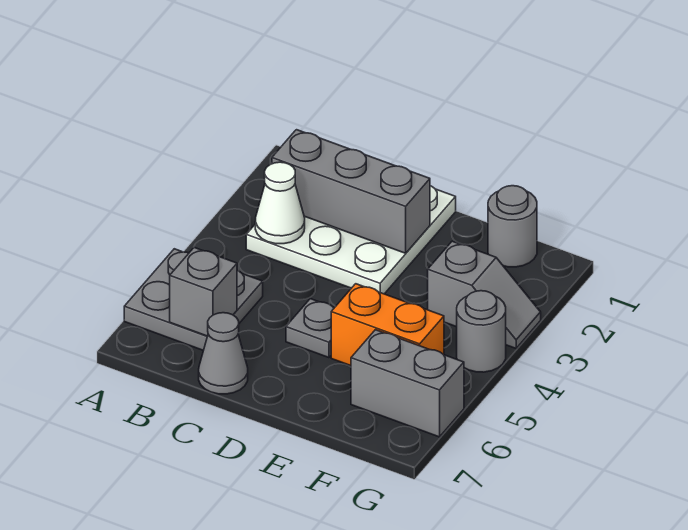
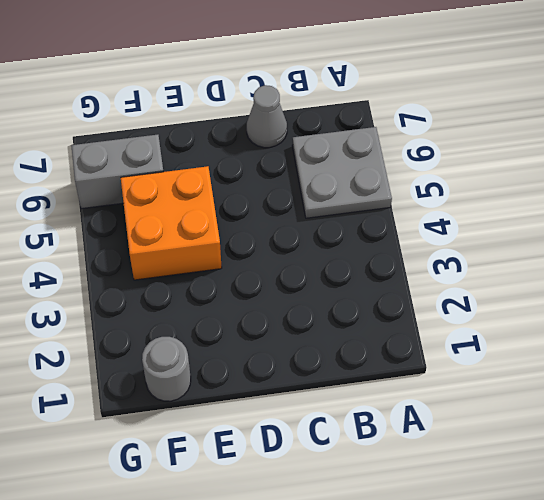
orange brick E4:F5 level 1 -> orange brick E5:F5 level 1
none -> white plate B1:D3 level 1
none -> grey plate D5 level 1
none -> grey slope F3:G3 level 1 top F

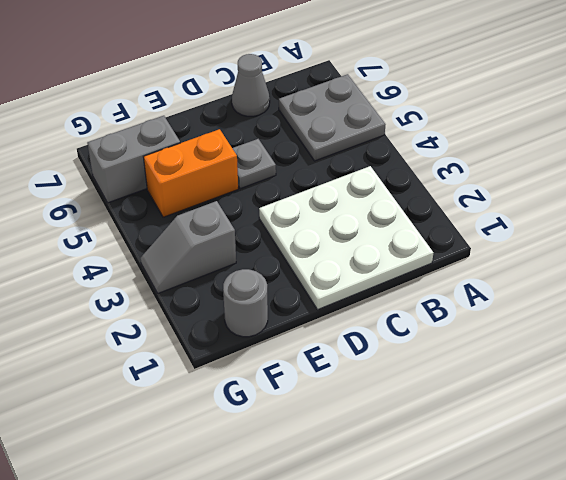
none -> grey round brick G4 level 1
none -> grey brick B2:D2 level 2
none -> white cone B3 level 2

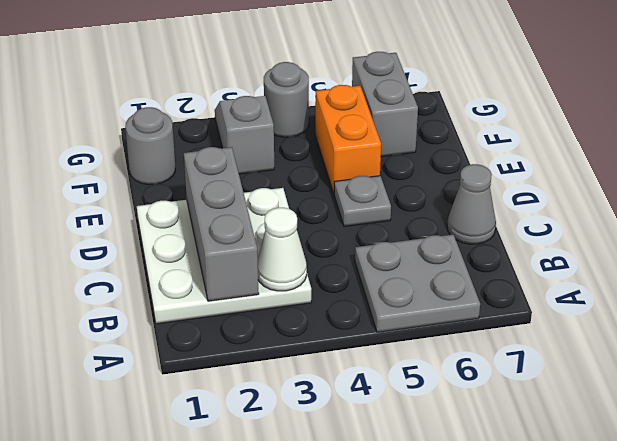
none -> grey brick B6 level 2

